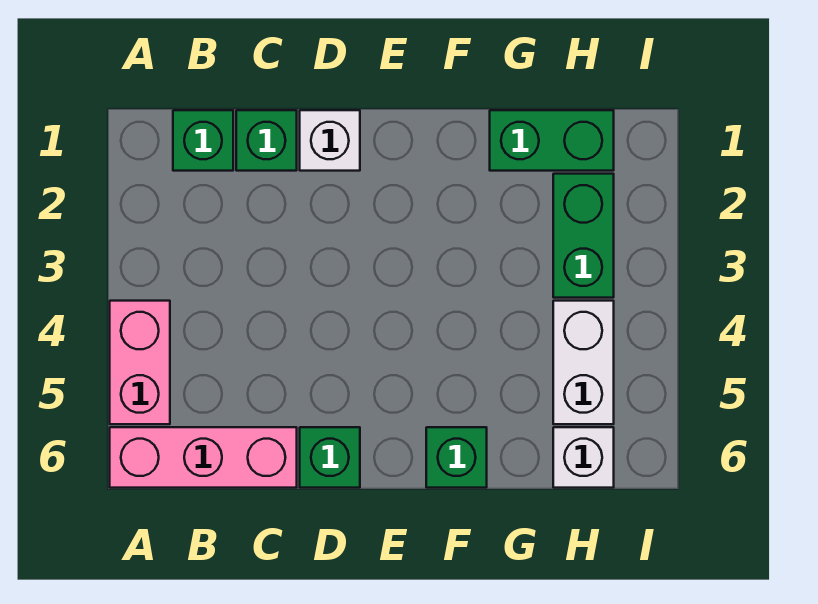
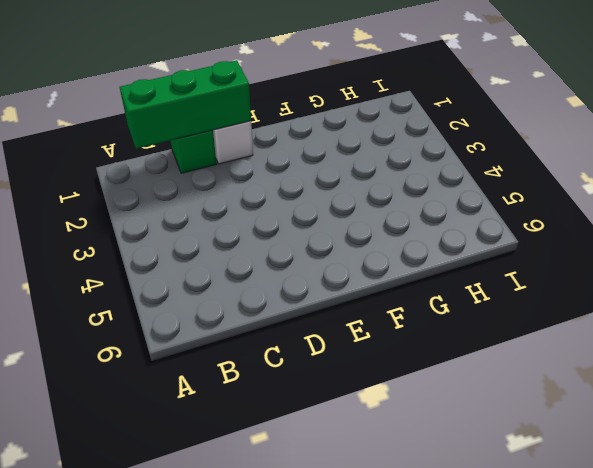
green brick B1:D1 level 2 -> none
none -> pink brick A4:A5 level 1
none -> pink brick A6:C6 level 1

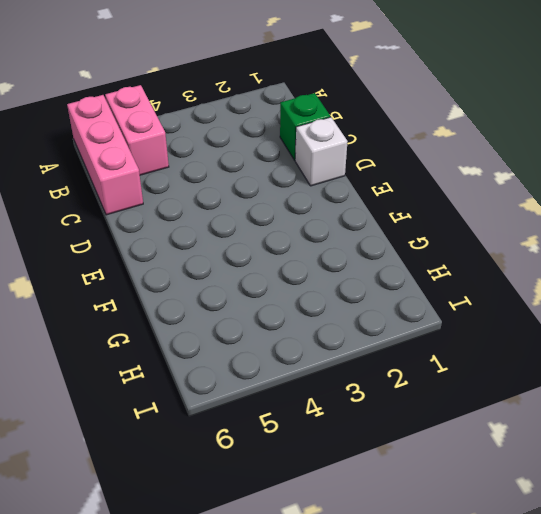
pink brick A5:B5 level 1 -> pink brick A4:A5 level 1
none -> green brick B1 level 1
none -> green brick D6 level 1

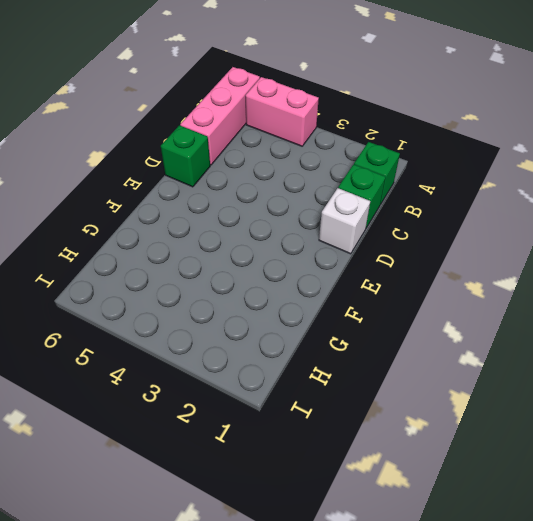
none -> green brick F6 level 1
none -> green brick G1:H1 level 1

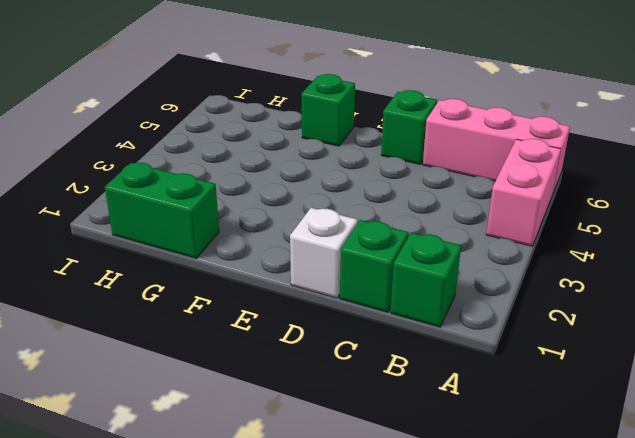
none -> green brick H2:H3 level 1
none -> white brick H4:H5 level 1

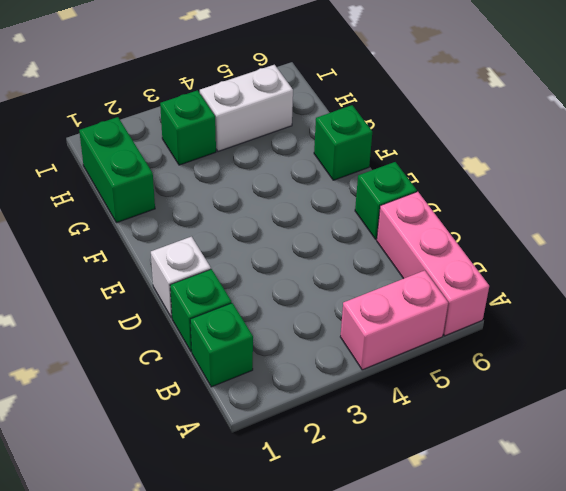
green brick H3 level 1 -> green brick H2:H3 level 1
none -> white brick H6 level 1

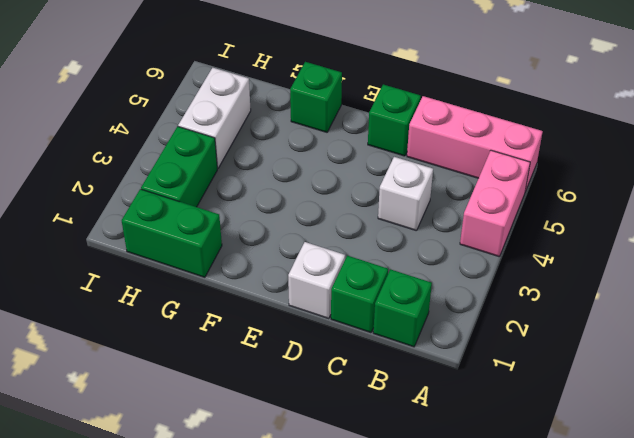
white brick C4 level 1 -> white brick H6 level 1

